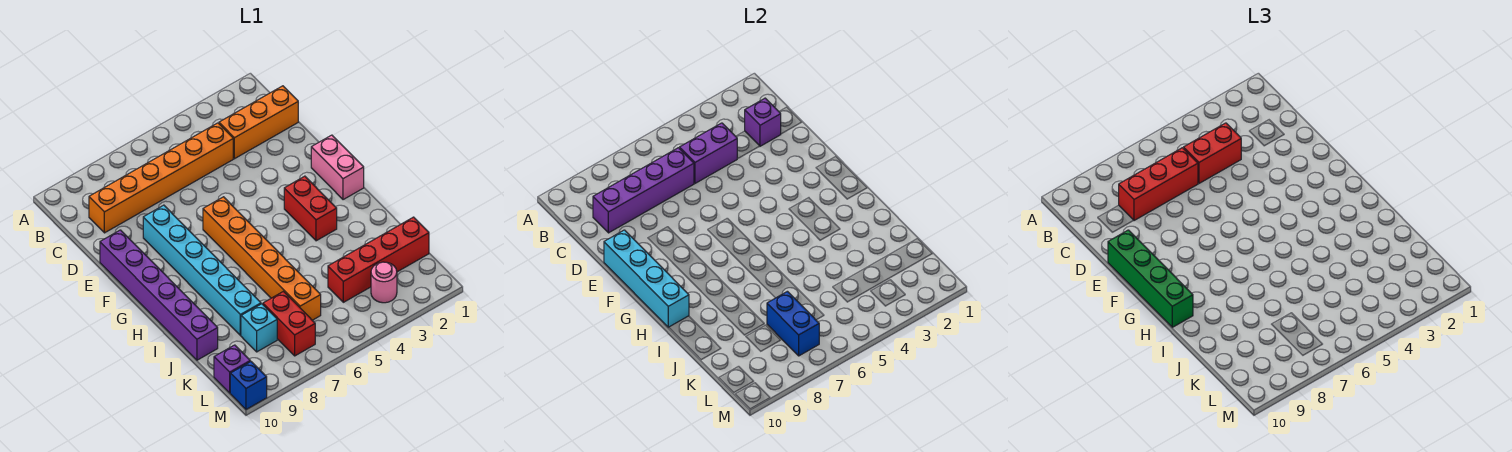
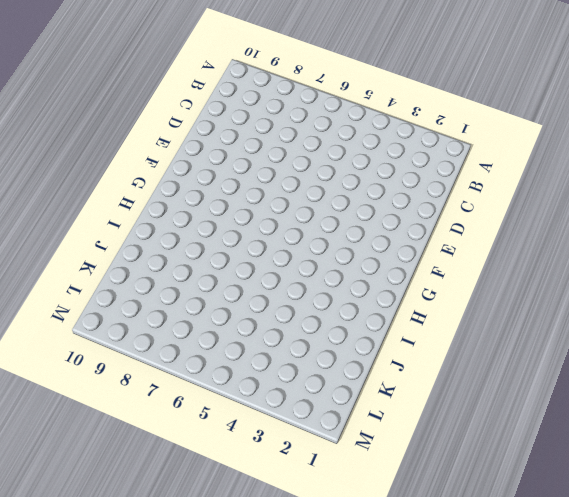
none -> orange brick C1:C3 level 1
none -> orange brick C4:C9 level 1
none -> cyan brick E8:J8 level 1

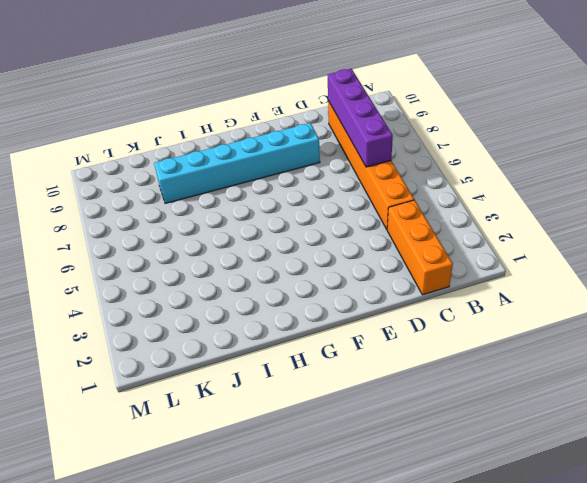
none -> purple brick E10:J10 level 1
none -> pink brick F1:G1 level 1
none -> orange brick F6:K6 level 1

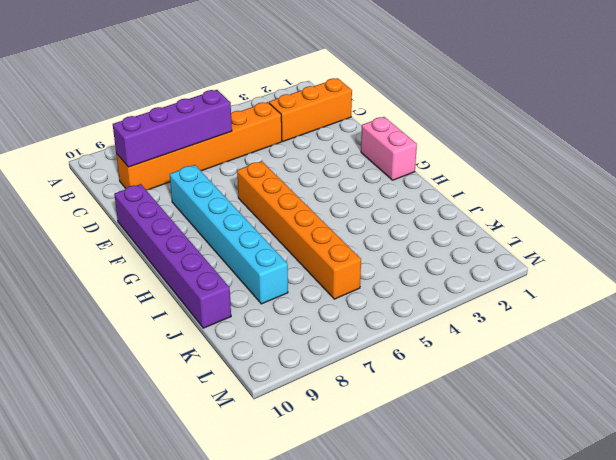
none -> red brick G3:H3 level 1
none -> red brick K1:K4 level 1
none -> red brick K7:L7 level 1

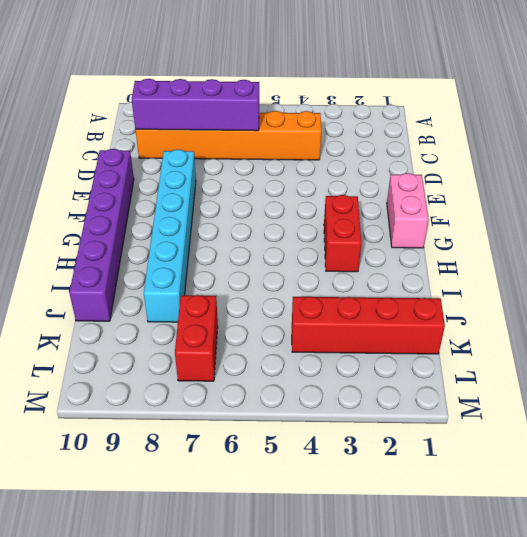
none -> orange brick C1:C3 level 1
none -> orange brick F6:K6 level 1
none -> cyan brick K8 level 1

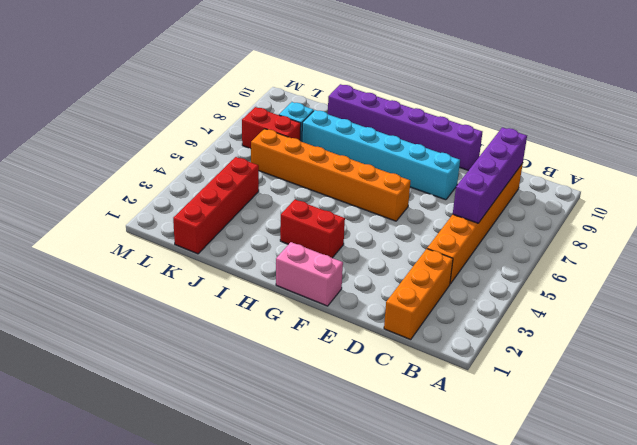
none -> pink round brick L3 level 1
none -> purple brick L10 level 1
none -> blue brick M10 level 1

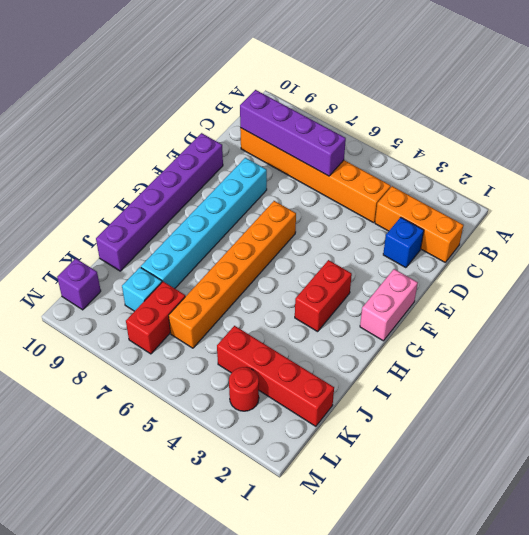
blue brick D2 level 1 -> blue brick M10 level 1
red round brick L3 level 1 -> pink round brick L3 level 1
none -> purple brick C2 level 2
none -> purple brick C4:C5 level 2
none -> cyan brick E10:H10 level 2

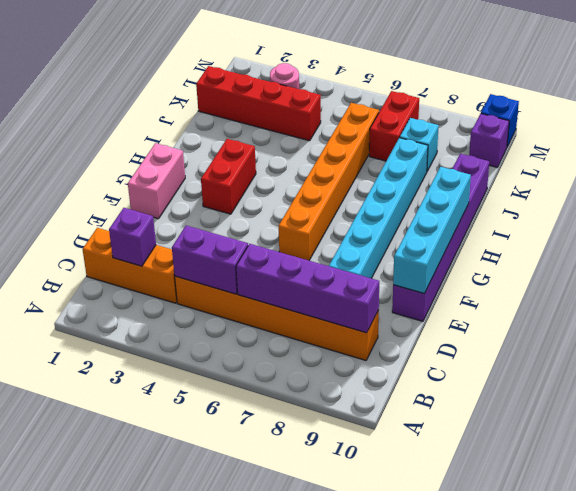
none -> blue brick K7:L7 level 2
none -> red brick C4:C5 level 3
none -> red brick C6:C8 level 3

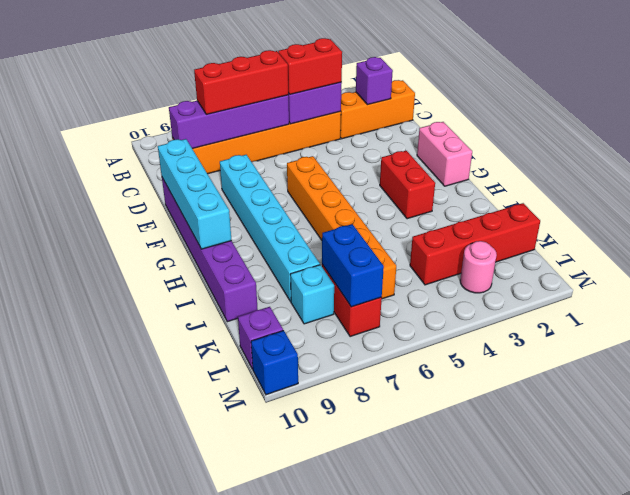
none -> green brick E10:H10 level 3

